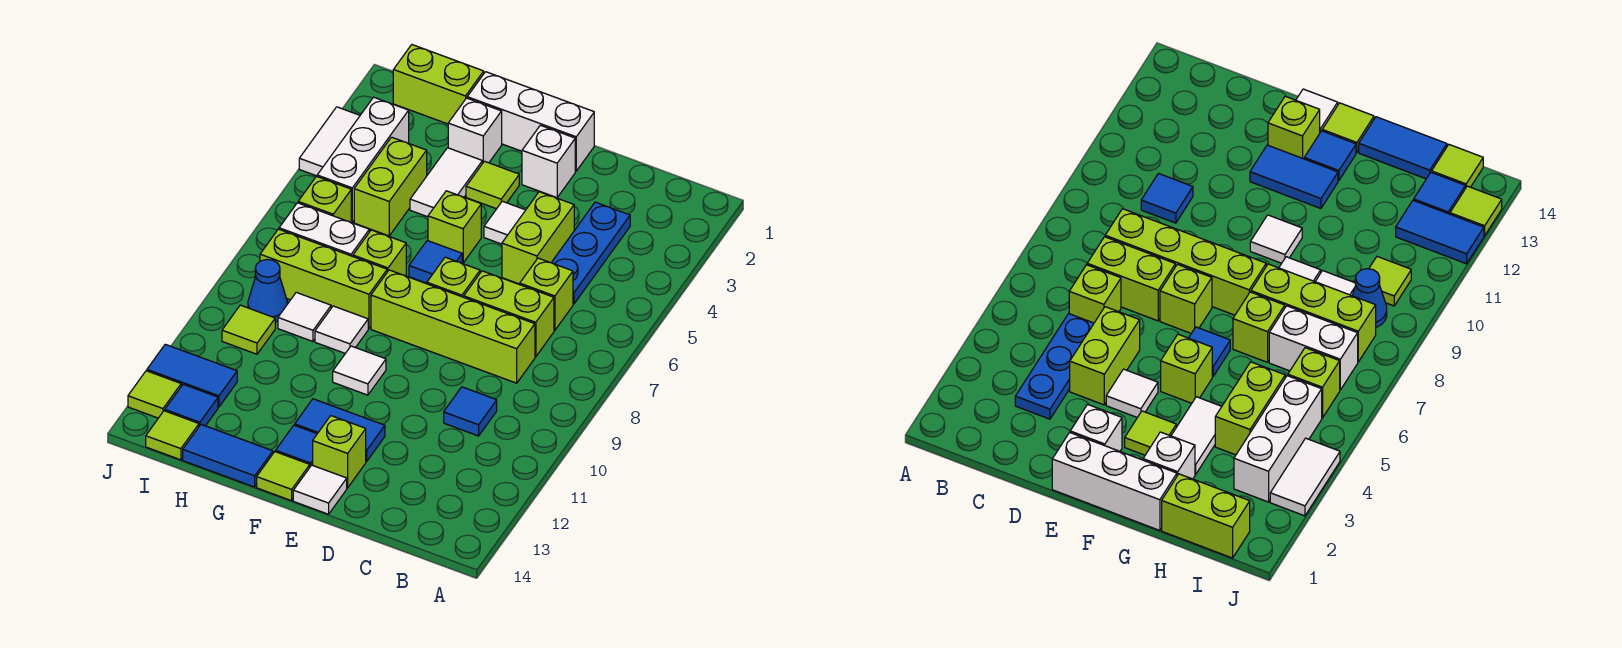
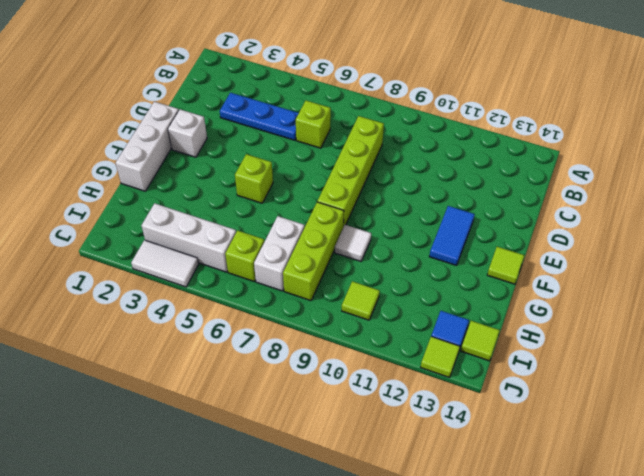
none -> lime brick C7:D7 level 1
none -> blue tile C10 level 1
none -> lime brick D4:D5 level 1
none -> white tile E4 level 1

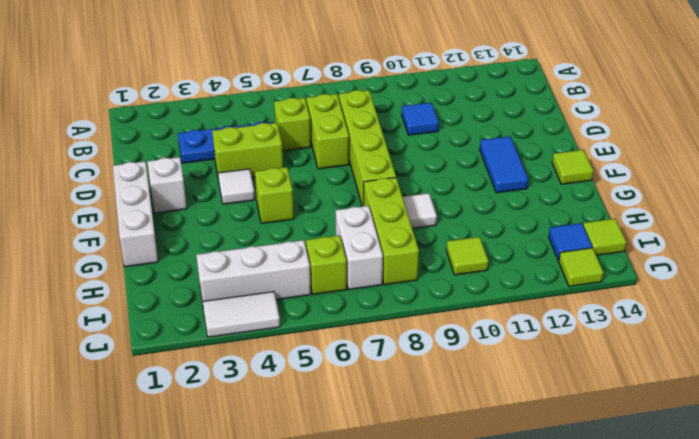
none -> lime brick E7 level 1
none -> lime brick E13 level 1
none -> white tile E14 level 1
none -> lime tile F3 level 1

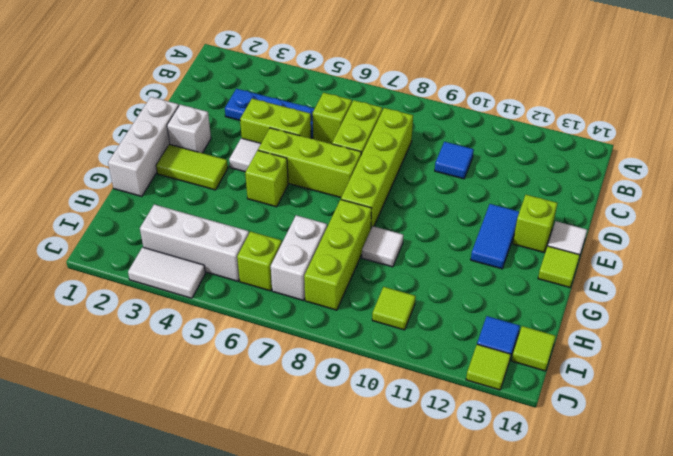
lime brick E5:E7 level 1 -> lime brick E7 level 1
lime tile F2:F3 level 1 -> lime tile F3 level 1
none -> blue tile F6 level 1
none -> white tile F10 level 1
none -> blue tile F13 level 1
none -> white brick G2 level 1

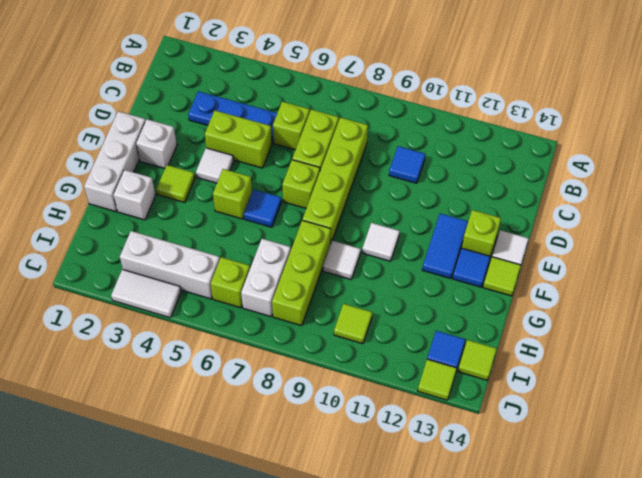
none -> white tile G3:G4 level 1
none -> lime brick G7 level 1
none -> blue tile G14:H14 level 1
none -> lime brick H1:I1 level 1

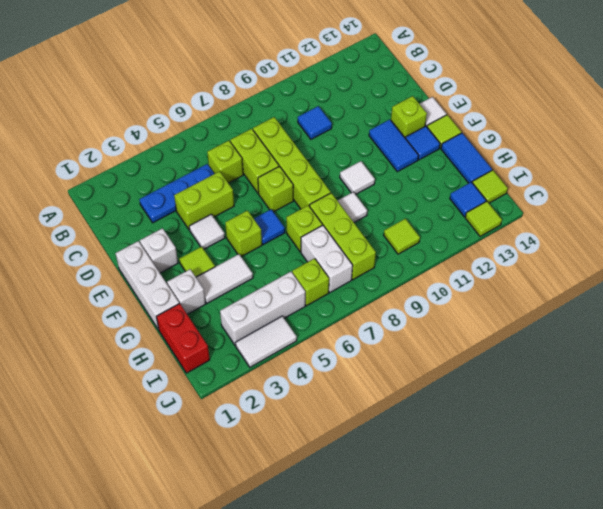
red brick H1:I1 level 1 -> lime brick H1:I1 level 1
none -> lime brick H4:H5 level 1
none -> white tile H9 level 1
none -> blue cone I9 level 1
none -> blue tile I12:J12 level 1

